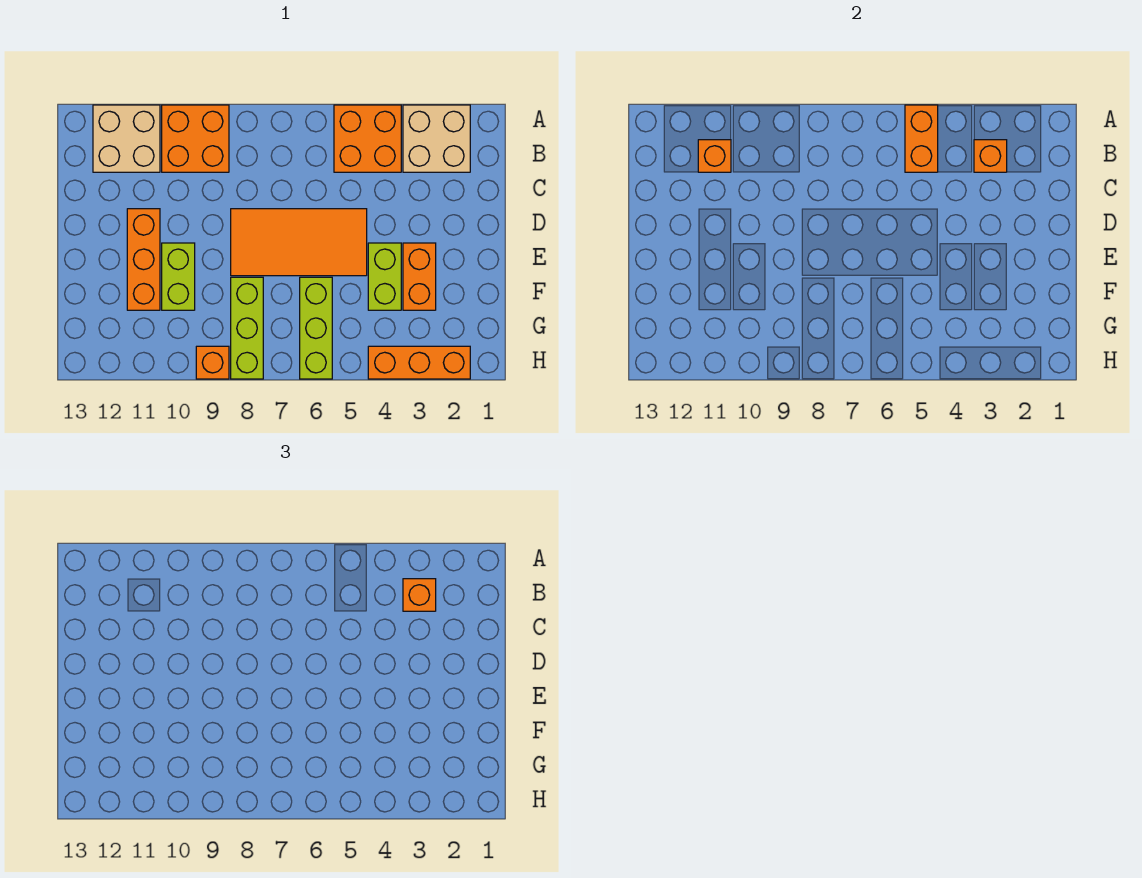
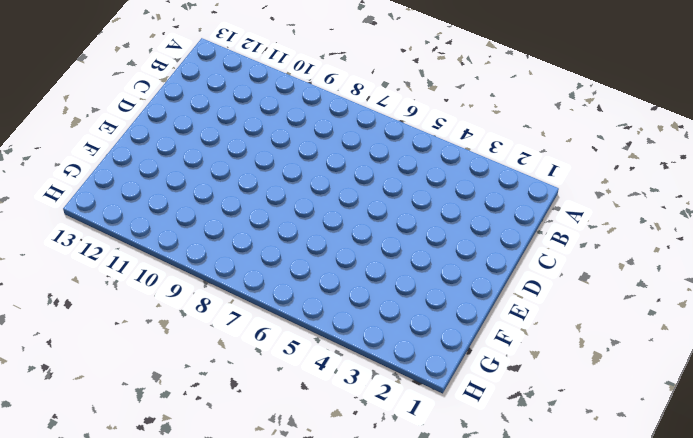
none -> tan brick A2:B3 level 1
none -> orange brick A4:B5 level 1
none -> orange brick A9:B10 level 1

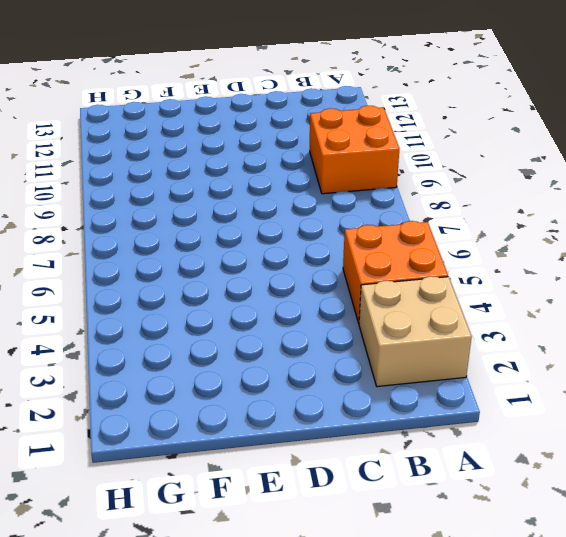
none -> tan brick A11:B12 level 1
none -> orange tile D5:E8 level 1
none -> orange brick D11:F11 level 1

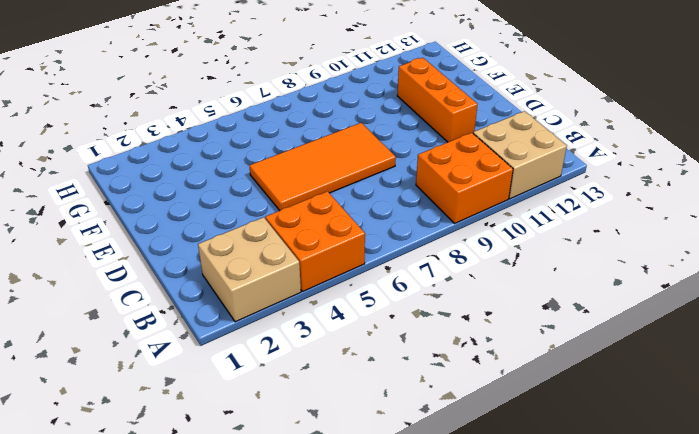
none -> orange brick E3:F3 level 1
none -> lime brick E4:F4 level 1
none -> lime brick E10:F10 level 1

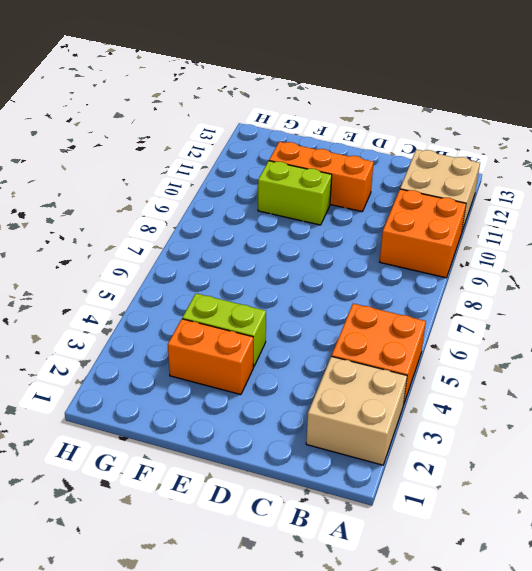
none -> orange tile D5:E8 level 1
none -> lime brick F6:H6 level 1
none -> lime brick F8:H8 level 1

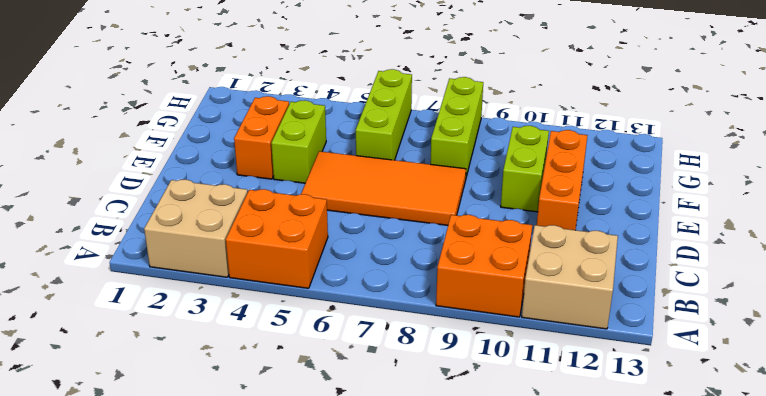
none -> orange brick H2:H4 level 1
none -> orange brick H9 level 1
none -> orange brick A5:B5 level 2

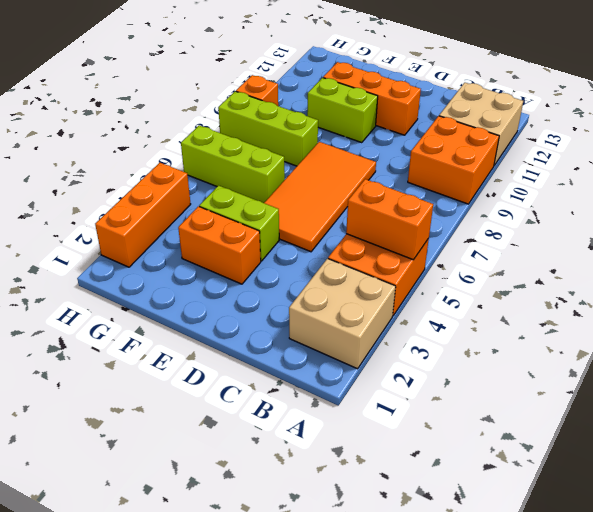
none -> orange brick B3 level 2
none -> orange brick B11 level 2
none -> orange brick B3 level 3

